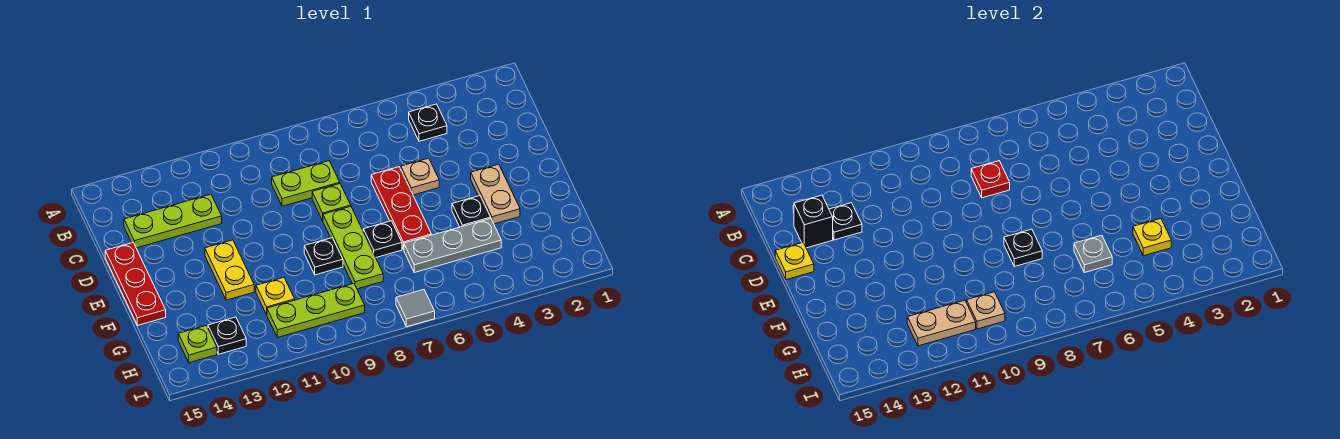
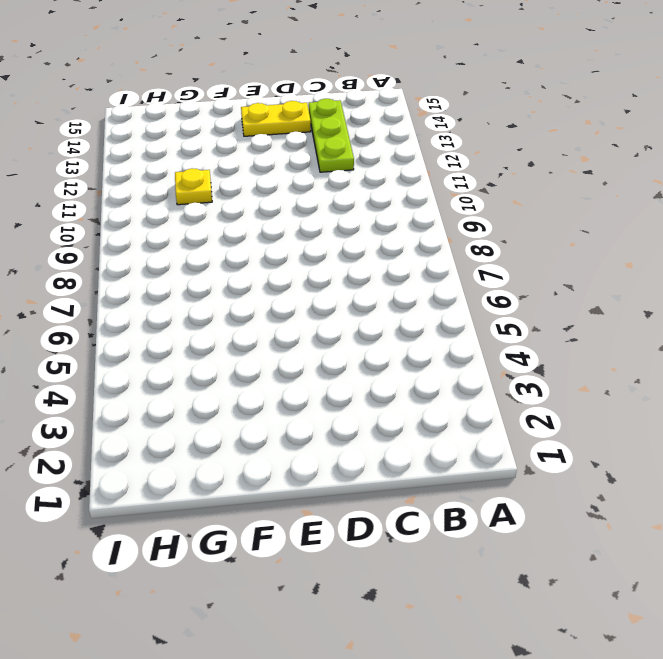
yellow plate D14:E14 level 1 -> yellow plate E12:F12 level 1
none -> black plate B4 level 1
none -> lime plate C8:C9 level 1
none -> tan plate D5 level 1

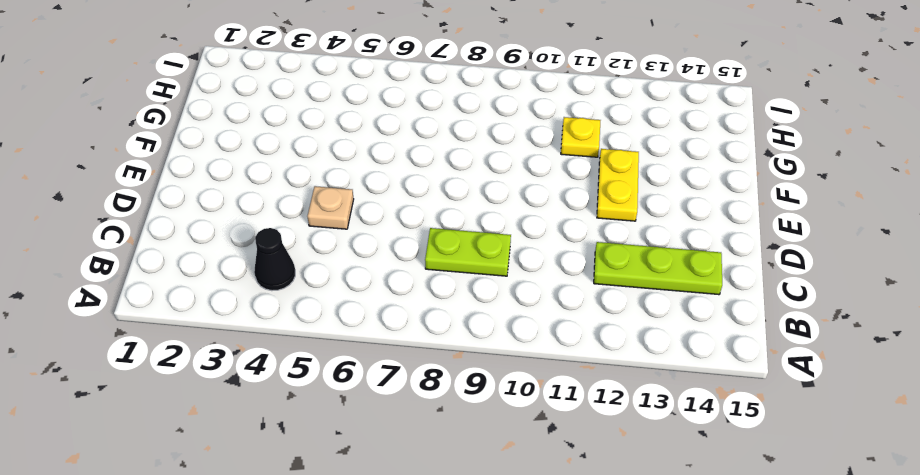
black cone B4 level 1 -> black plate B4 level 1
none -> red plate D6:F6 level 1
none -> lime plate D8 level 1
none -> red plate D15:F15 level 1

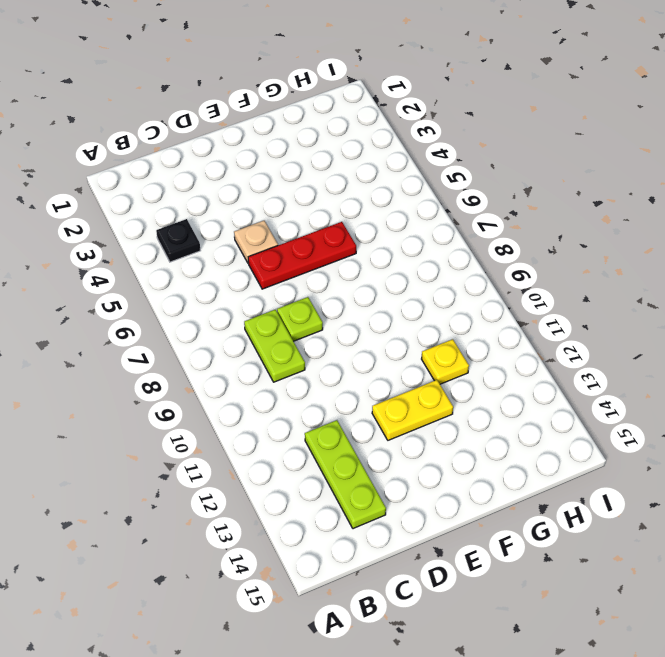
none -> red plate D15:F15 level 1
none -> tan plate E3:F3 level 1
none -> lime plate E8:G8 level 1

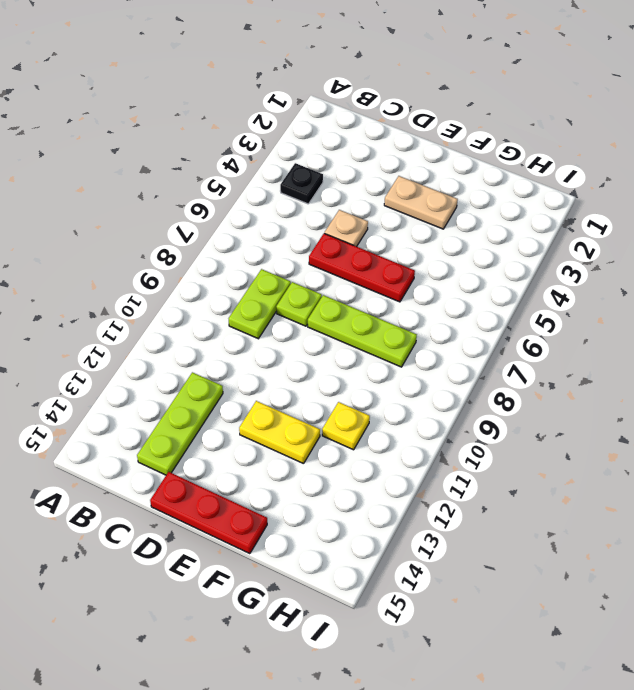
none -> black plate F4 level 1
none -> black plate F7 level 1
none -> black plate F9 level 1

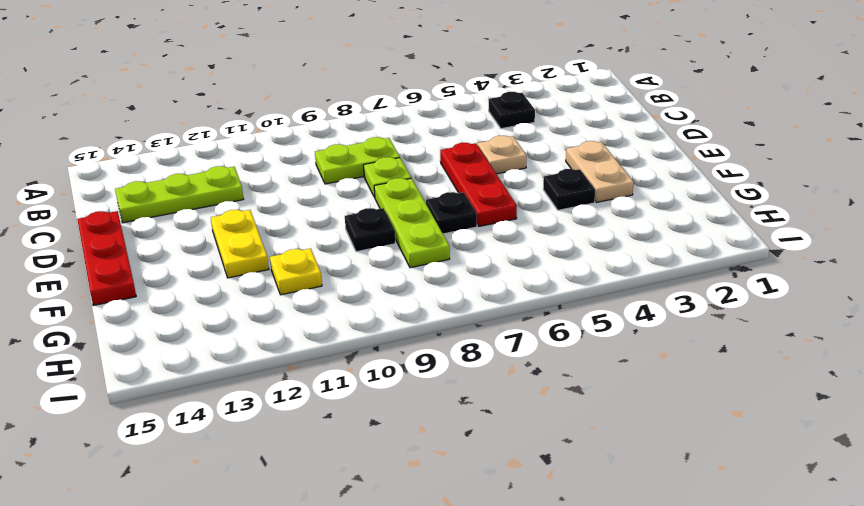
none -> grey plate G4:G6 level 1
none -> lime plate H9:H11 level 1
none -> black plate H13 level 1

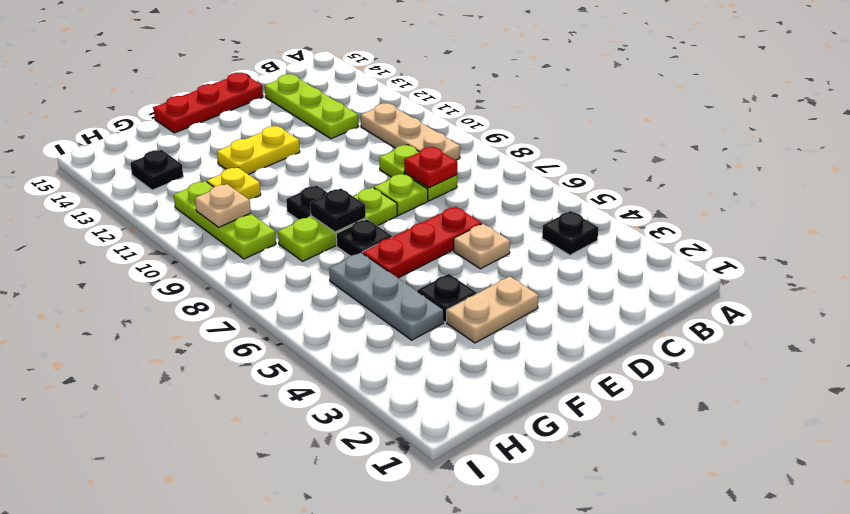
tan plate B9:B11 level 1 -> none
none -> lime plate H14 level 1
none -> grey tile I7 level 1
none -> black plate C13 level 2

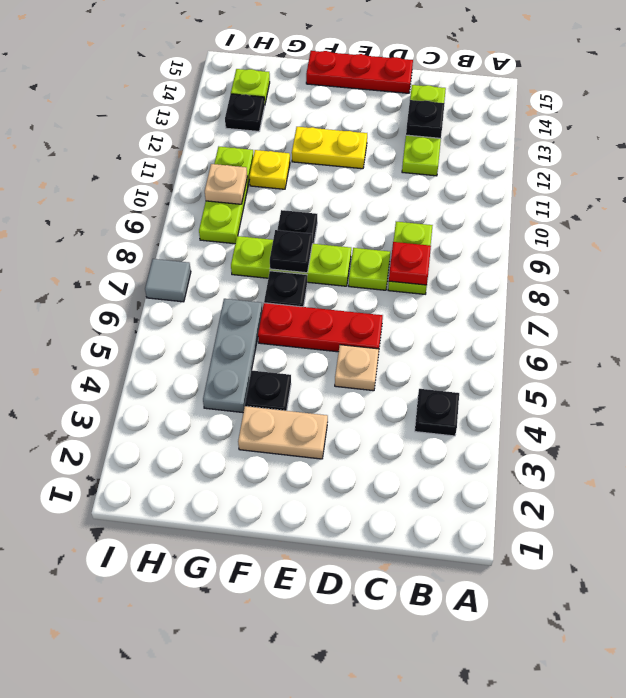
none -> black brick C14 level 2
none -> yellow plate D15 level 2
none -> yellow plate G4 level 2

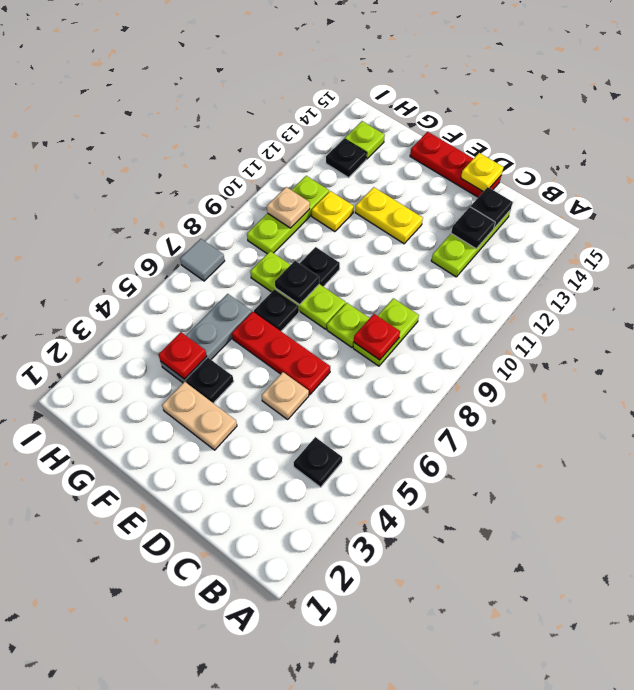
black plate C14 level 2 -> black brick C14 level 2
red plate G4 level 2 -> yellow plate G4 level 2
none -> grey plate G6 level 2
none -> tan plate H11:H12 level 2

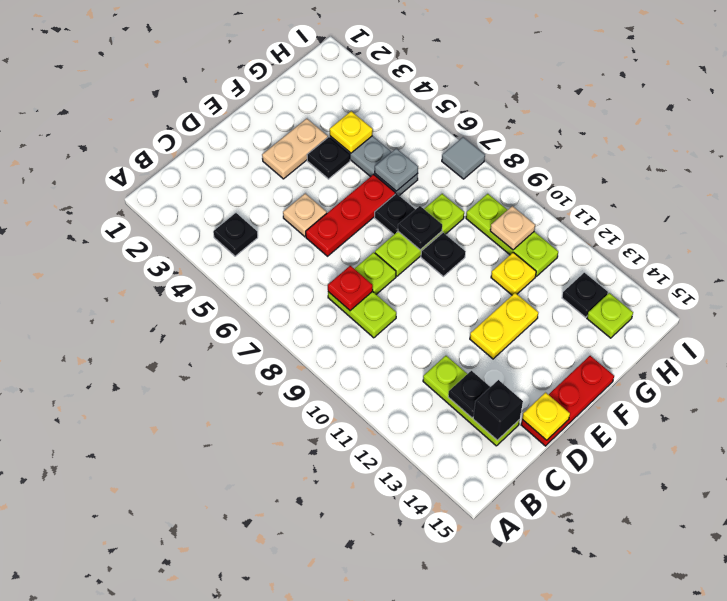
none -> tan plate H11:H12 level 2

